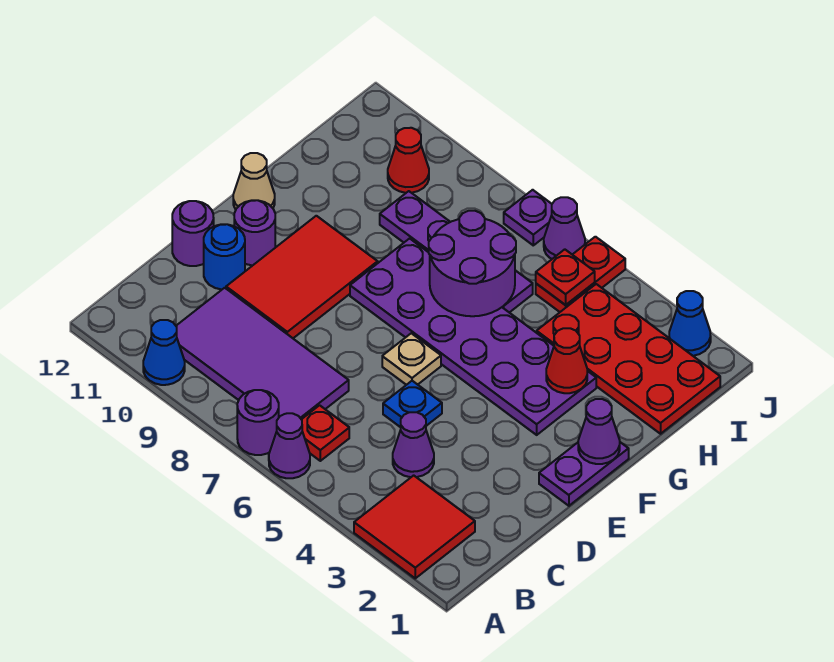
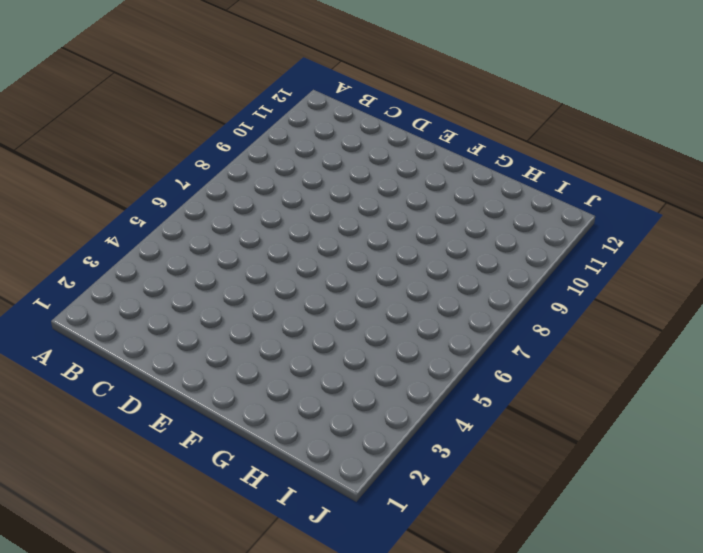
none -> red tile A2:B3 level 1
none -> purple cone A6 level 1
none -> purple round brick A7 level 1

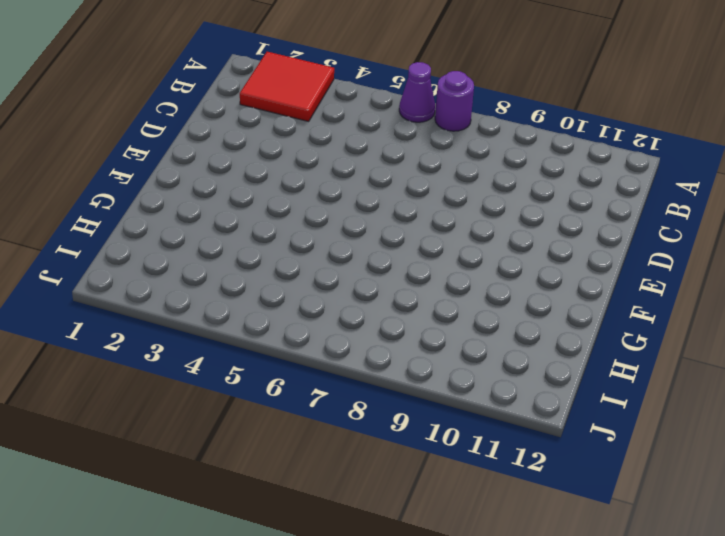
none -> blue cone A10 level 1
none -> red plate B6 level 1
none -> purple tile B7:C10 level 1

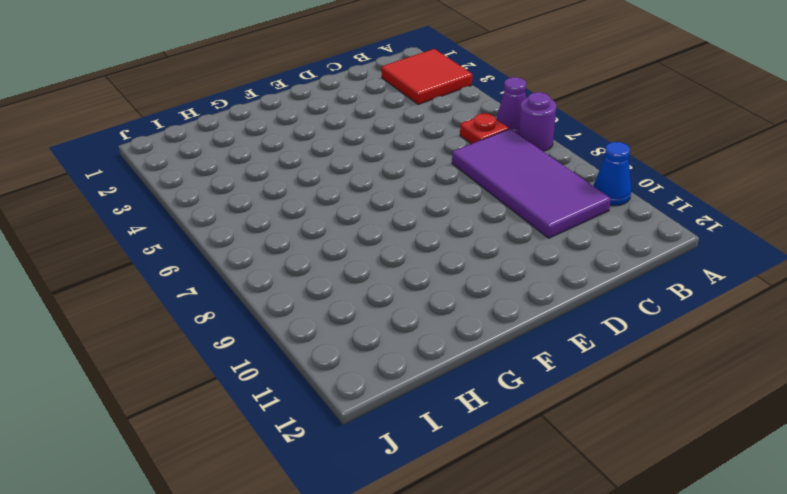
none -> purple cone C4 level 1
none -> blue plate D5 level 1
none -> red tile D9:F10 level 1

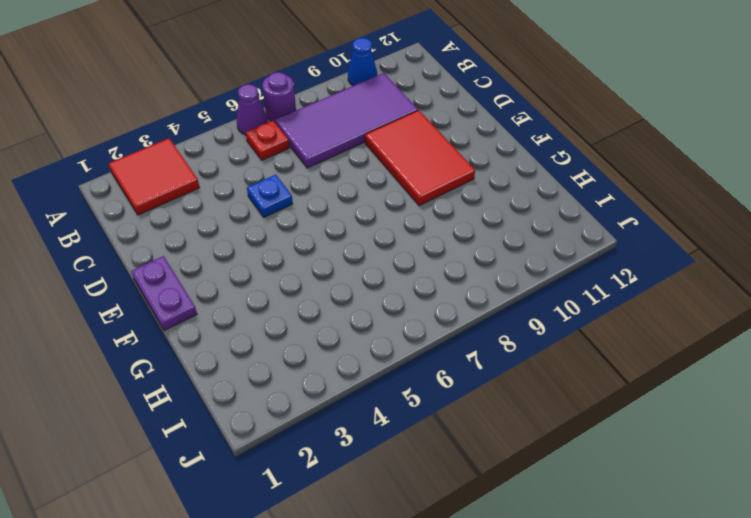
none -> purple cone C4 level 1
none -> blue round brick D11 level 1
none -> purple round brick D12 level 1

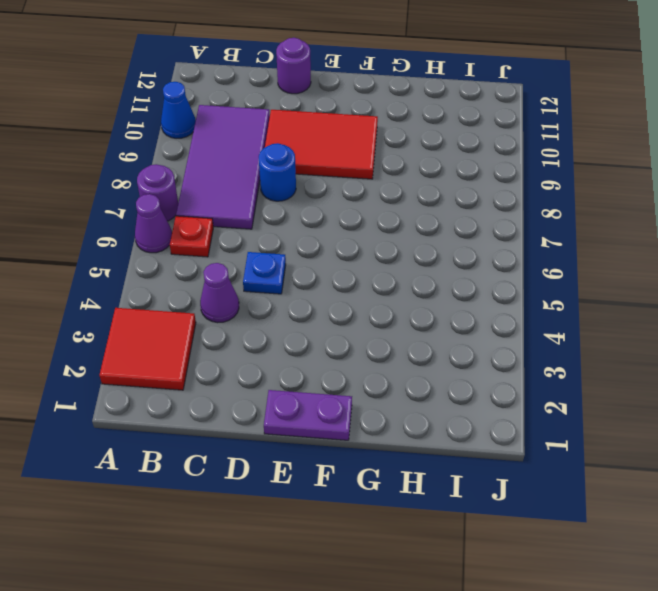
blue round brick D8 level 1 -> blue round brick D11 level 1
none -> tan plate E6 level 1
none -> purple round brick E11 level 1
none -> purple plate F3:G8 level 1

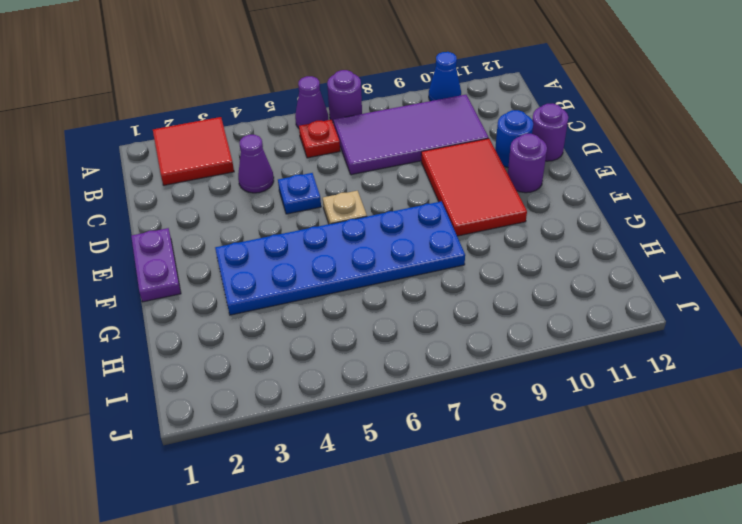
blue plate F3:G8 level 1 -> purple plate F3:G8 level 1
none -> tan cone F12 level 1
none -> red plate H1:I4 level 1
none -> purple plate H6:H9 level 1

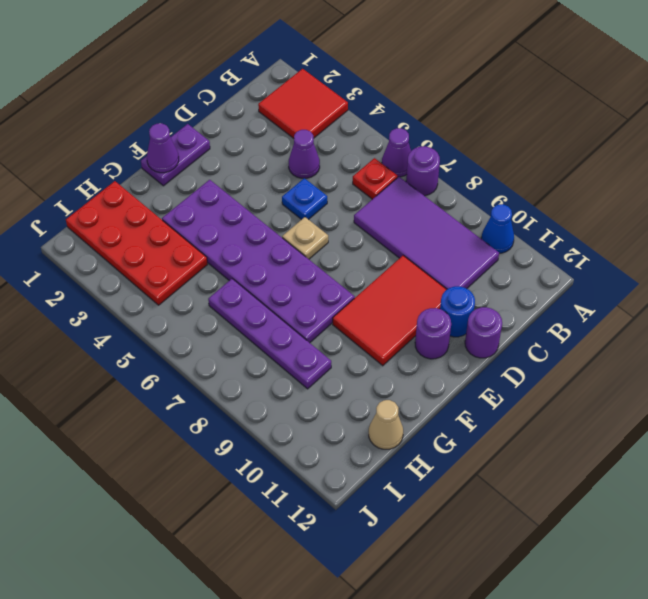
tan cone H12 level 1 -> tan cone F12 level 1
none -> red plate I5:J5 level 1
none -> red cone I10 level 1
none -> blue cone J2 level 1

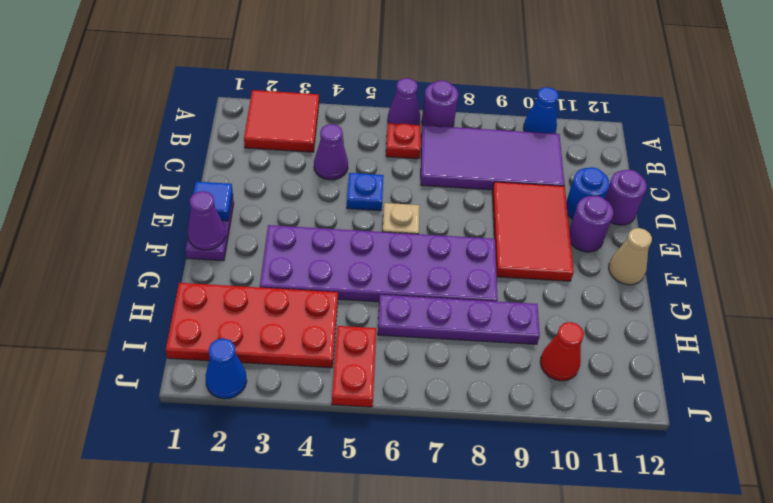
blue tile E1 level 2 -> none
none -> purple cone J6 level 1
none -> purple plate J7 level 1
none -> red cone G3 level 2

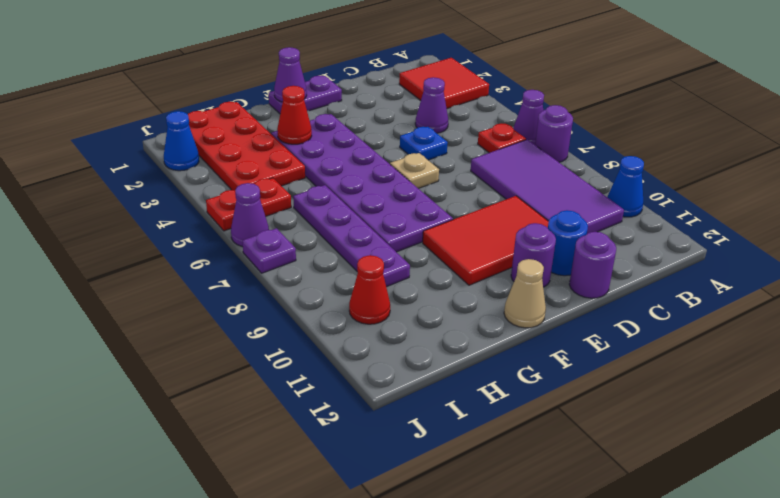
none -> purple round brick G6:H7 level 2
none -> red plate I5 level 2

